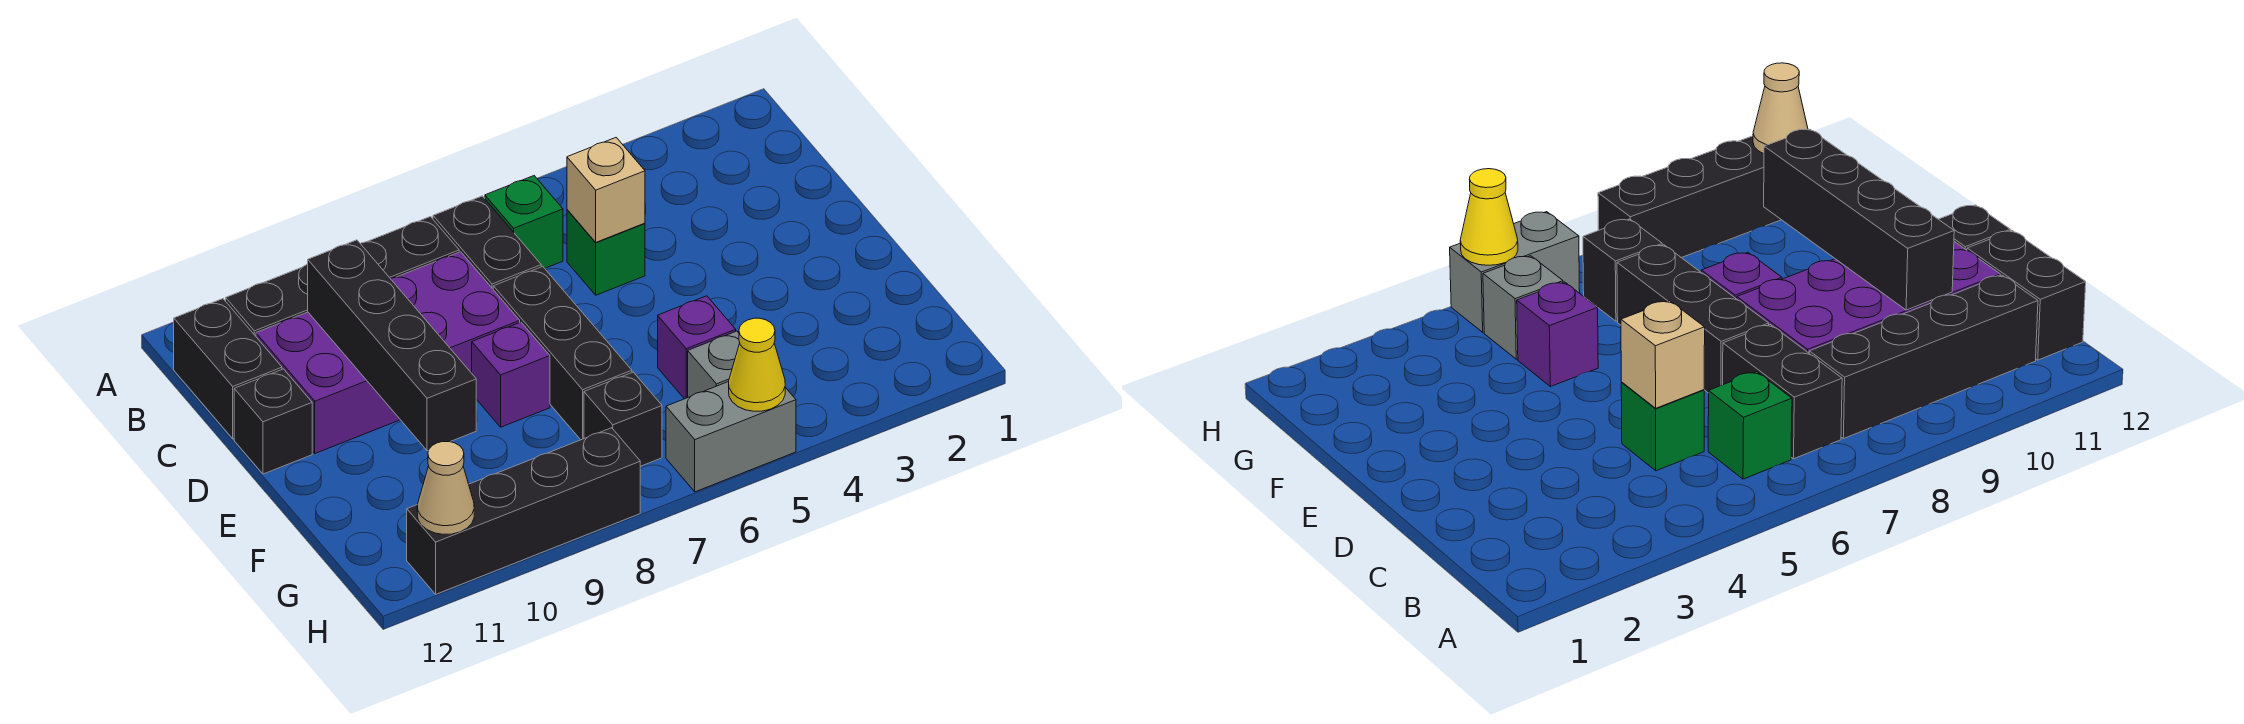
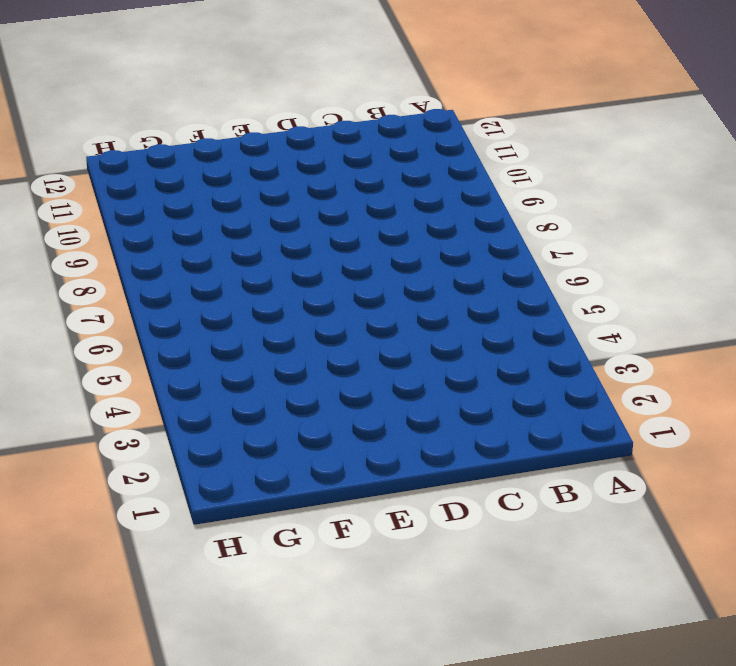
none -> green brick B6 level 1
none -> black brick B7:C7 level 1
none -> black brick B8:B11 level 1

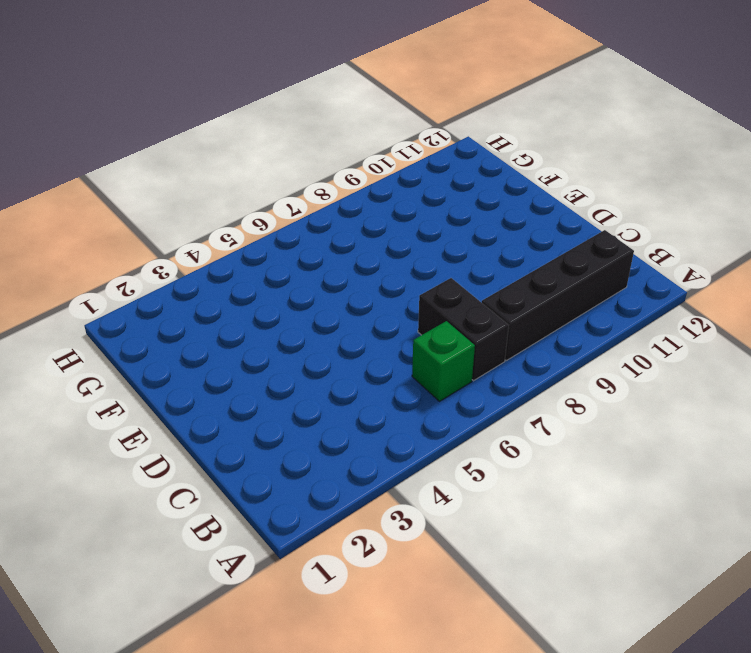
none -> black brick B12:C12 level 1
none -> green brick C5 level 1
none -> purple brick C8:D11 level 1

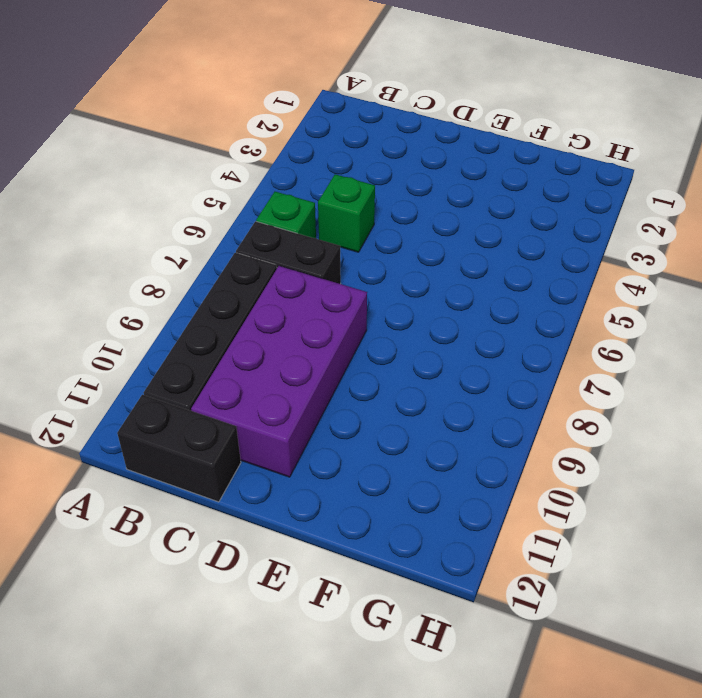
none -> black brick D7:F7 level 1
none -> black brick D12 level 1
none -> purple brick E8 level 1

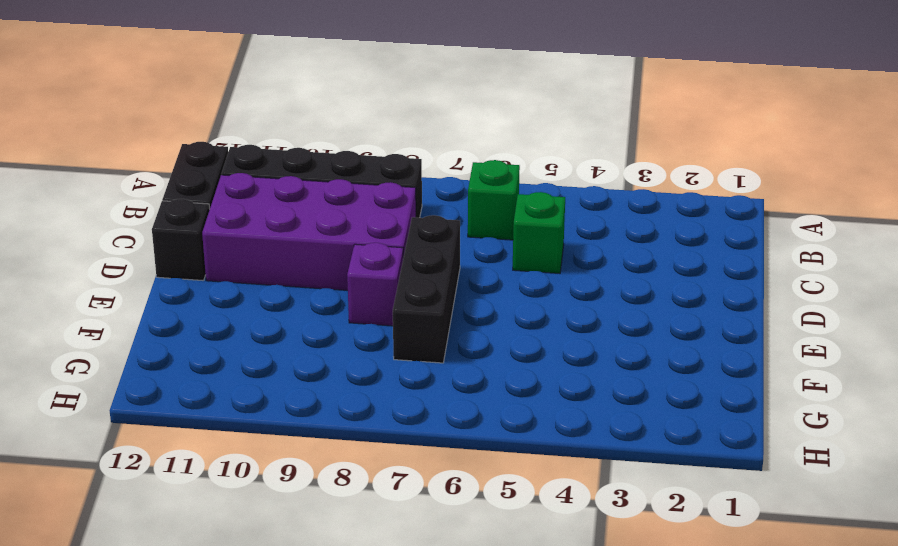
none -> black brick B7:C7 level 1
none -> purple brick F5 level 1
none -> grey brick G5 level 1

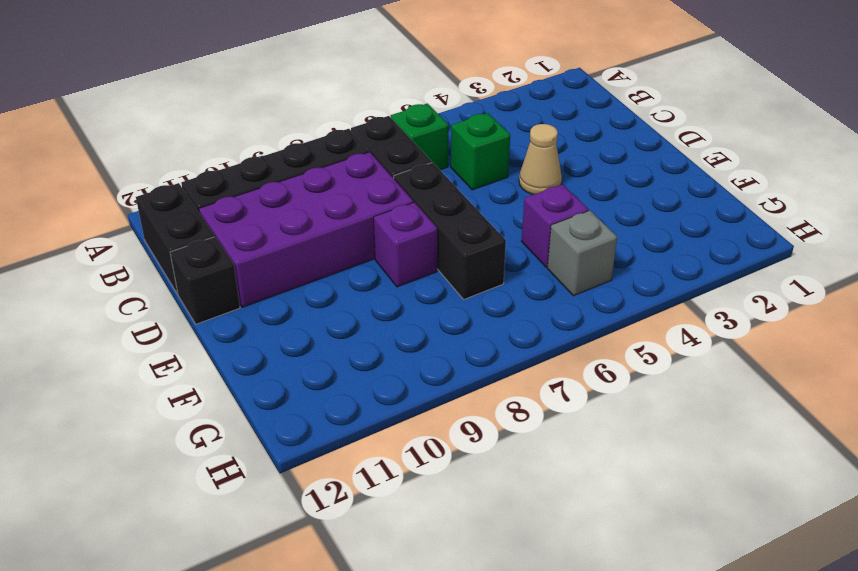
tan cone D4 level 1 -> tan cone H11 level 2
none -> black brick G7 level 1
none -> grey brick H5:H6 level 1
none -> black brick H8:H11 level 1

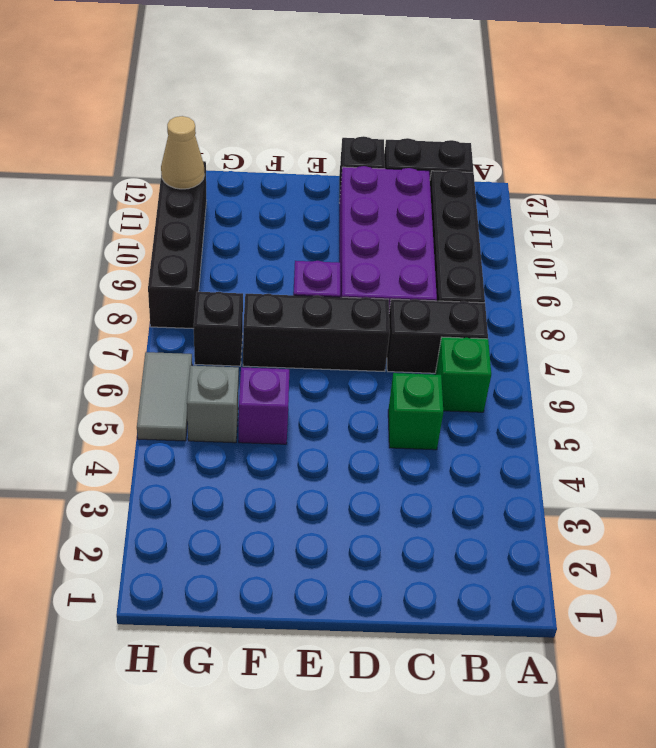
grey tile H5:H6 level 1 -> grey brick H5:H6 level 1
none -> tan brick C5 level 2
none -> black brick C10:F10 level 2
none -> yellow cone H5 level 2

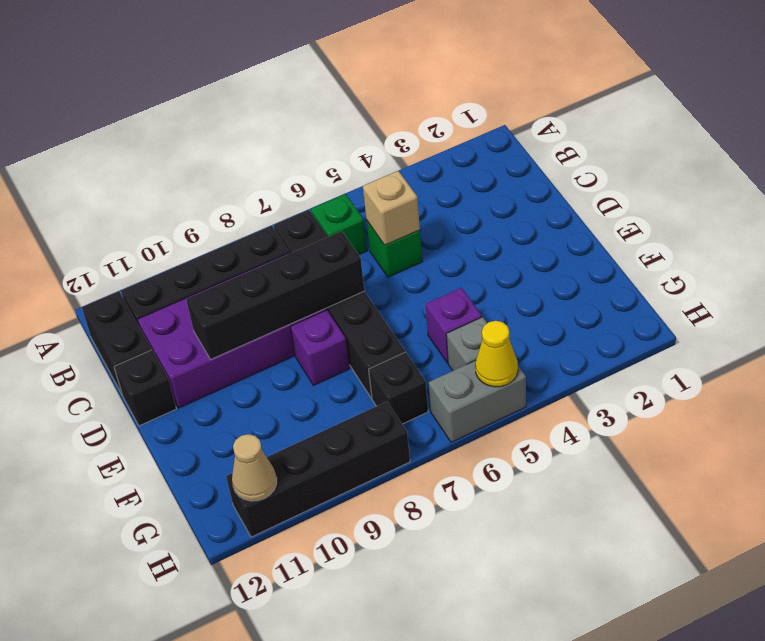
black brick D7:D10 level 2 -> black brick C10:F10 level 2

